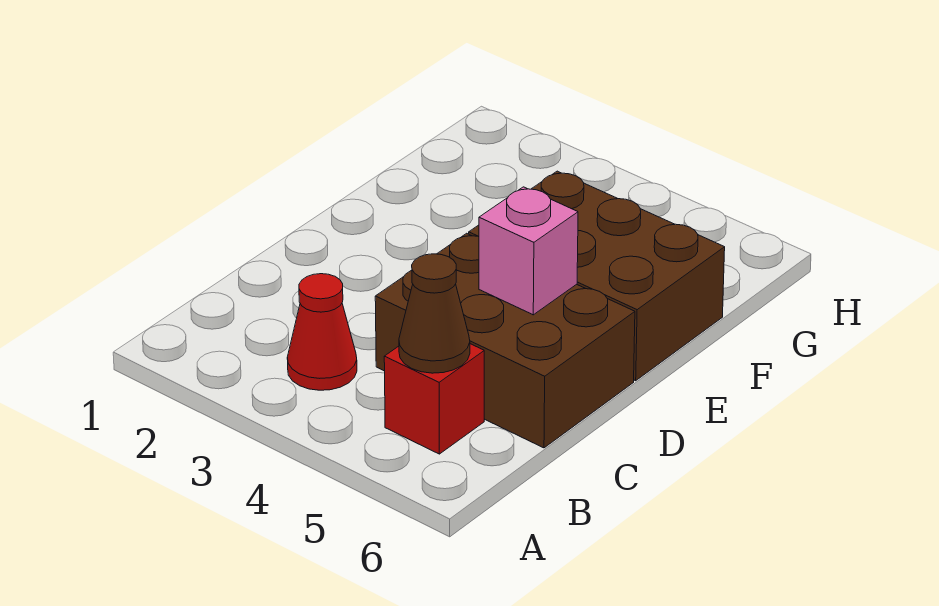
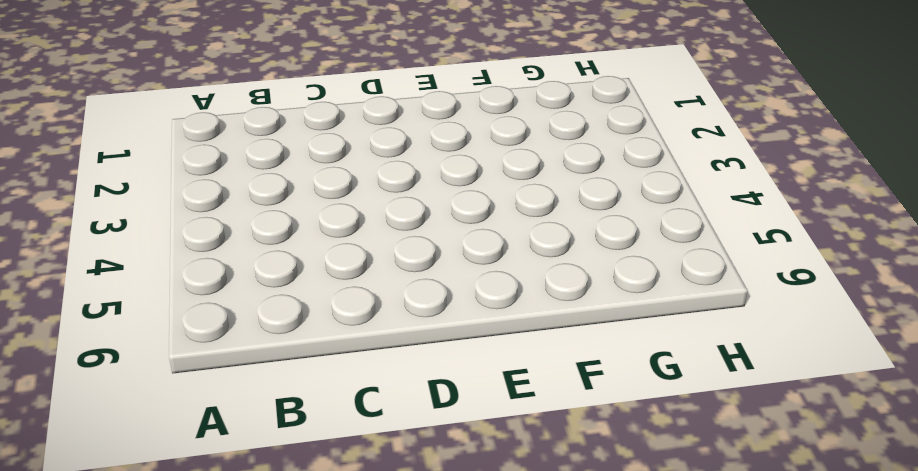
none -> red cone B3 level 1
none -> red brick B5 level 1

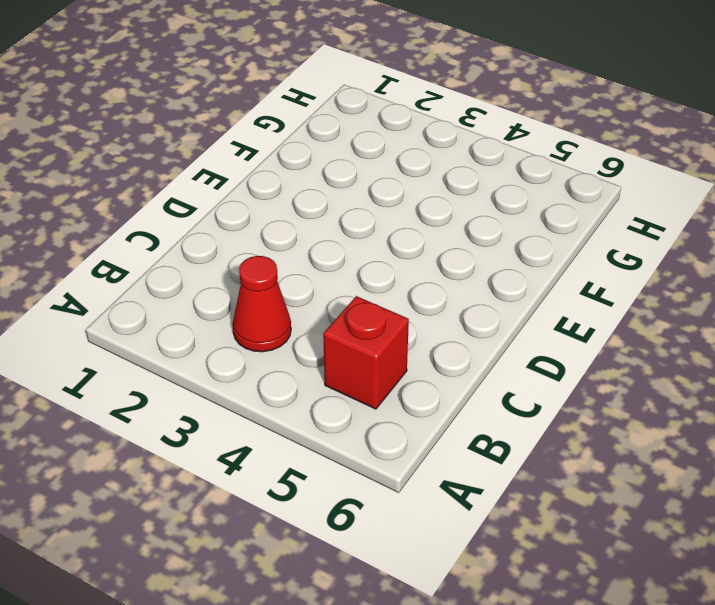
none -> brown brick C4:D6 level 1
none -> brown brick E4:F6 level 1

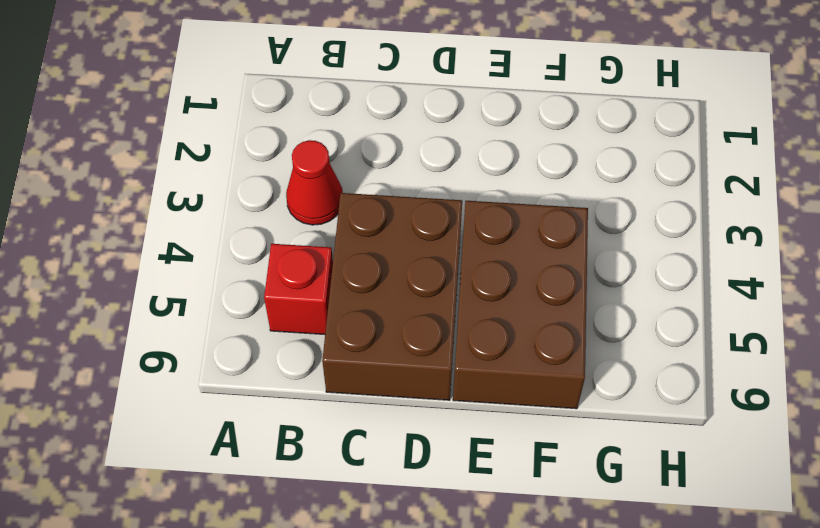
none -> brown cone B5 level 2
none -> pink brick D5 level 2

